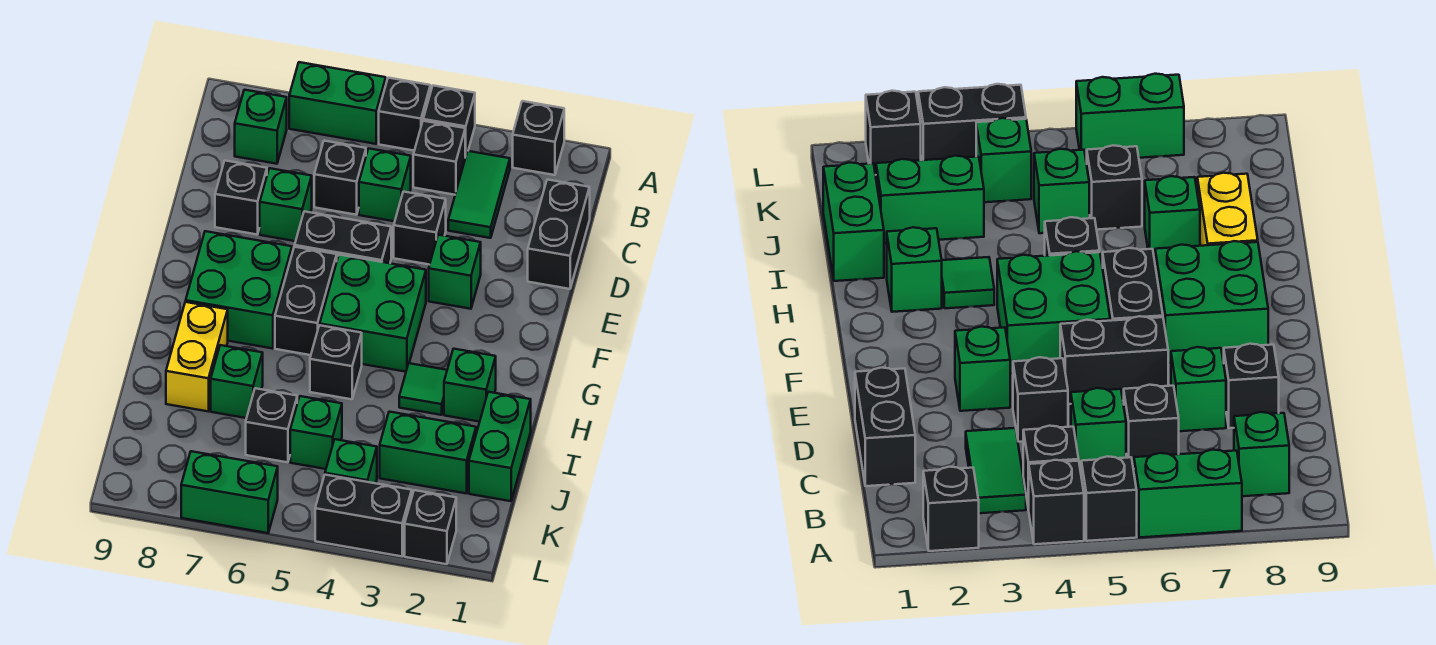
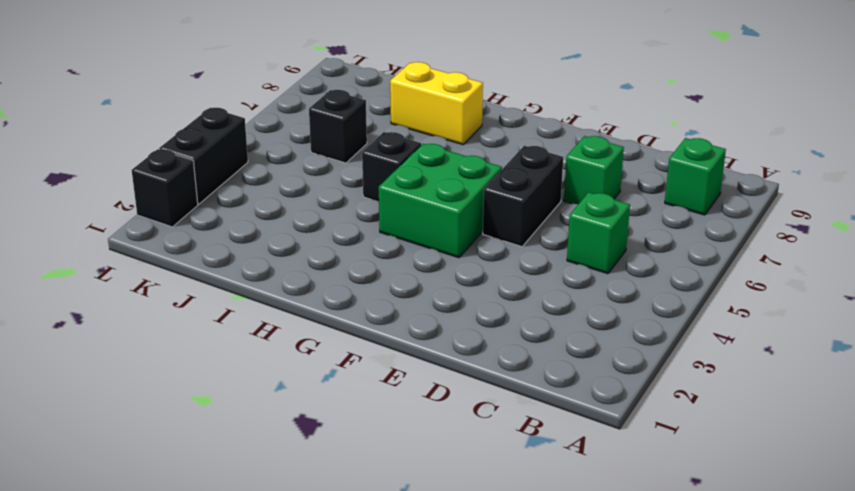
none -> black brick A2 level 1
none -> black brick A4 level 1
none -> black brick A5 level 1
none -> green brick A6:A7 level 1

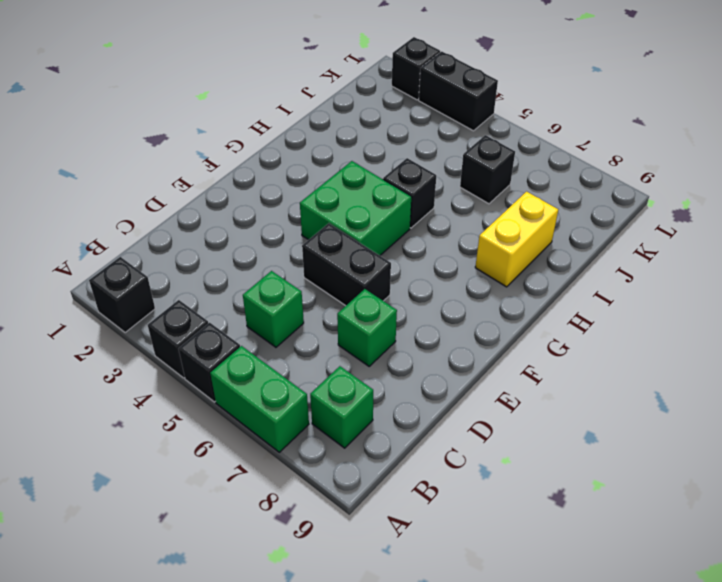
none -> green tile B3:C3 level 1
none -> black brick B4 level 1
none -> black brick C1:D1 level 1
none -> black brick C6 level 1

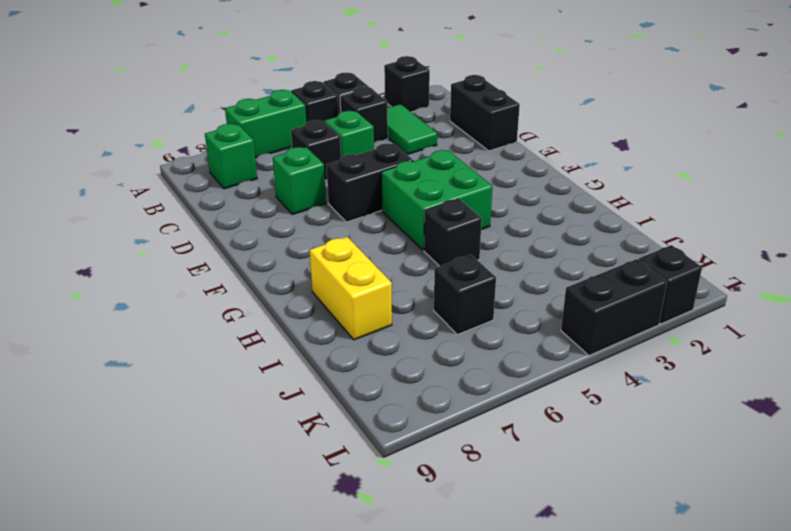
none -> black brick D4 level 1
none -> black brick D8 level 1
none -> green brick E3 level 1
none -> black brick F6:G6 level 1

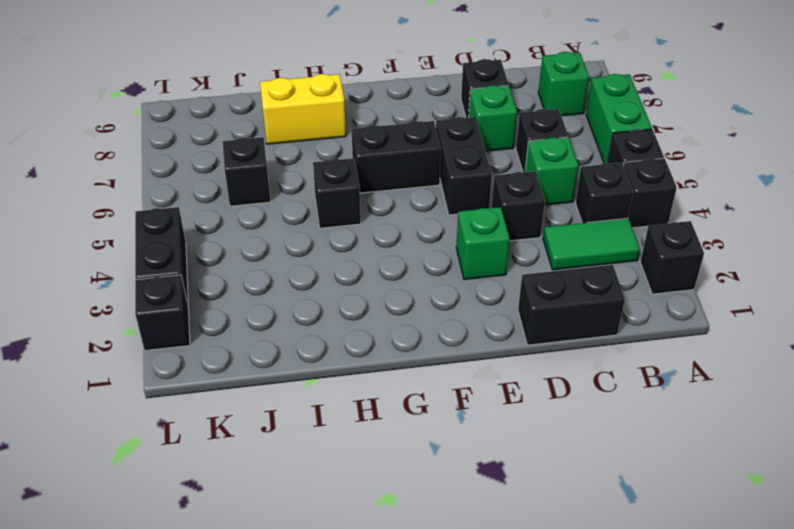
none -> green brick F4:G5 level 1
none -> green brick F7:G8 level 1
none -> green brick H2 level 1
none -> green tile H3 level 1

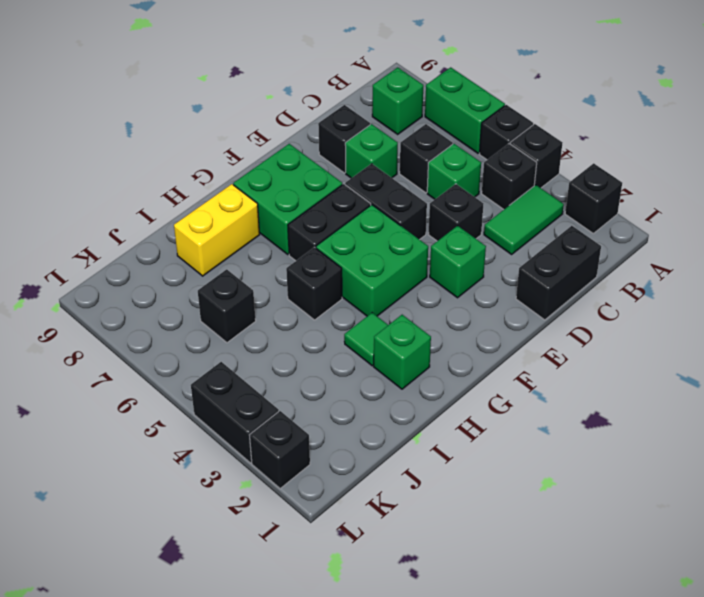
none -> green brick I1:J1 level 1
none -> green brick I7 level 1
none -> green brick J2:J3 level 1
none -> green brick J5 level 1

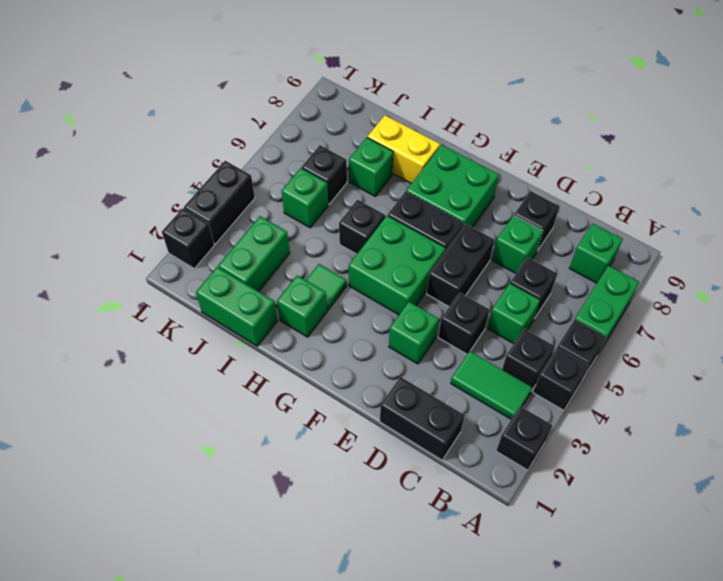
none -> green brick K4 level 1
none -> green brick L6:L7 level 1

